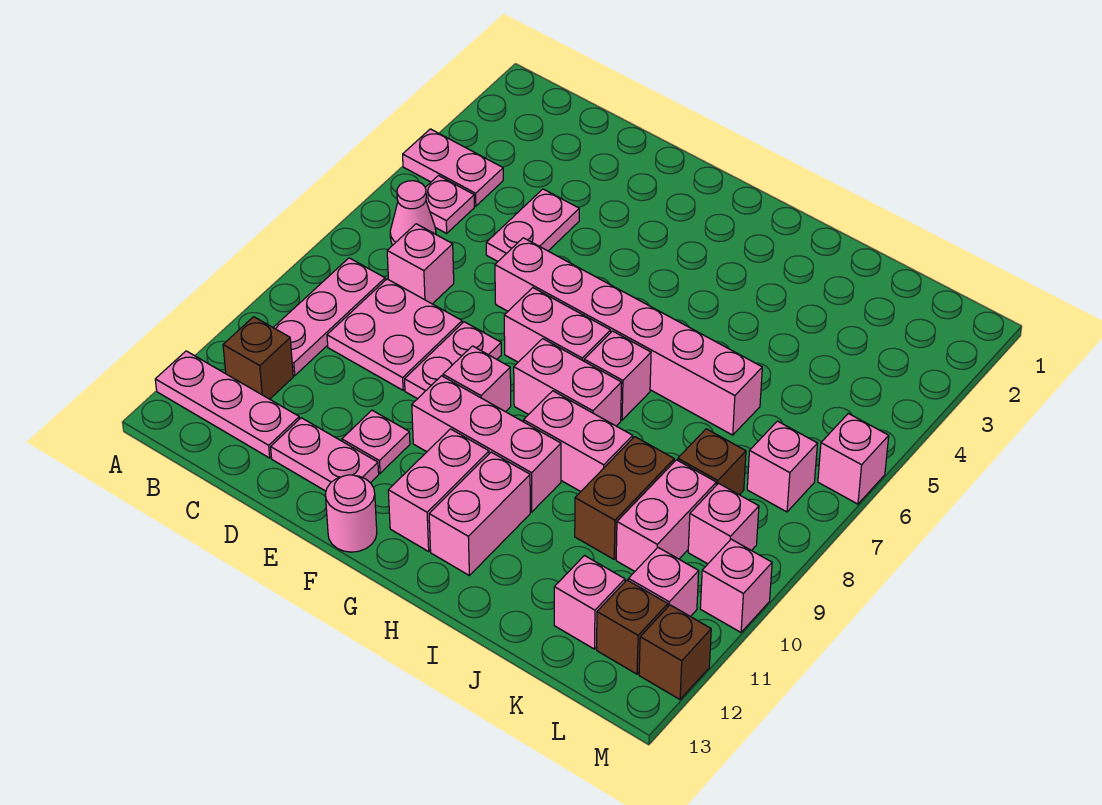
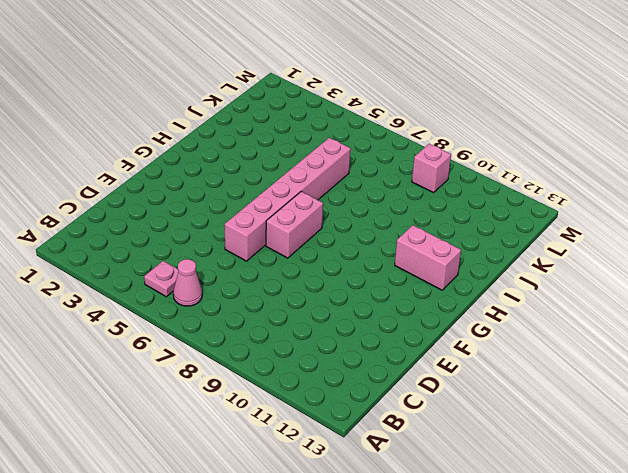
none -> pink plate A4:B4 level 1
none -> pink plate A12:C12 level 1
none -> pink plate B8:B10 level 1
none -> brown brick B11 level 1

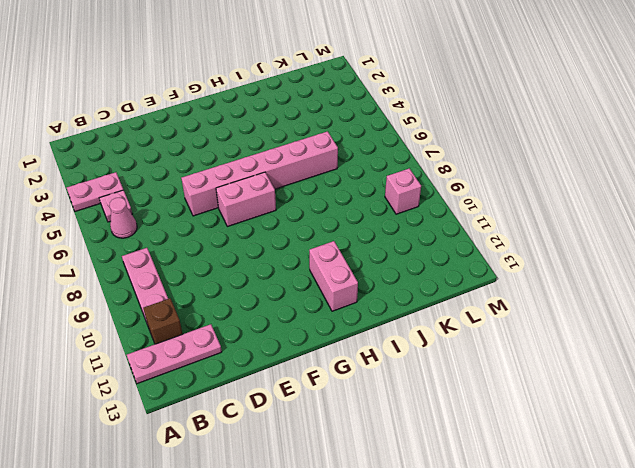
none -> pink brick C7 level 1
none -> pink plate C8:D9 level 1
none -> pink plate D4:D5 level 1
none -> pink plate D12:E12 level 1

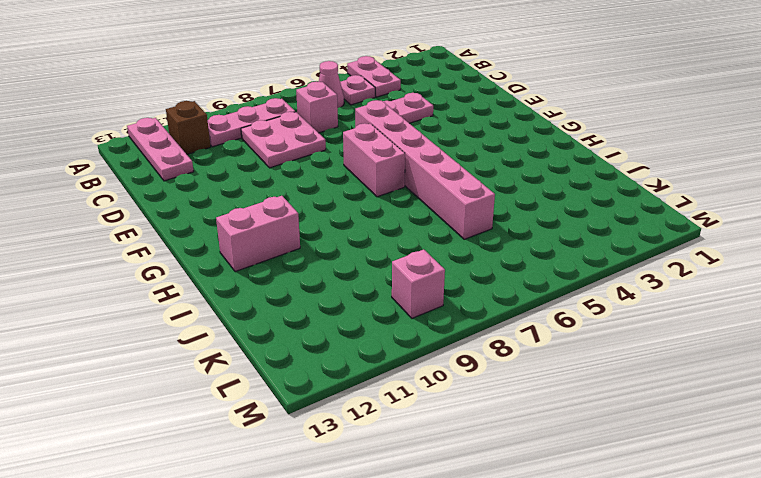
none -> pink plate D12:E12 level 1
none -> pink plate E8:E9 level 1
none -> pink plate E11 level 1
none -> pink brick F9 level 1

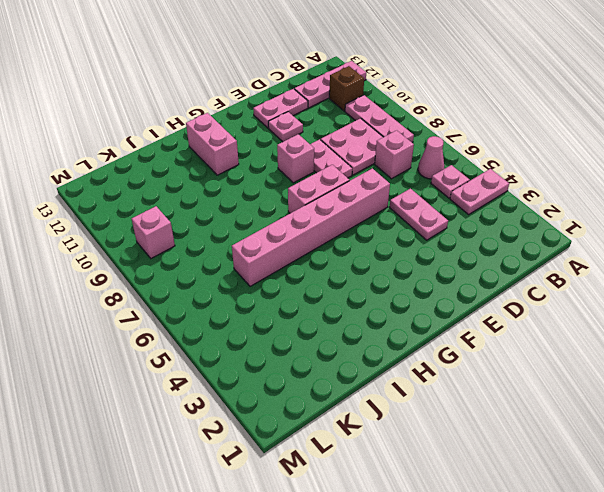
none -> pink brick F10:H10 level 1
none -> pink round brick F13 level 1
none -> pink brick G8:H8 level 1
none -> pink brick G11:G12 level 1

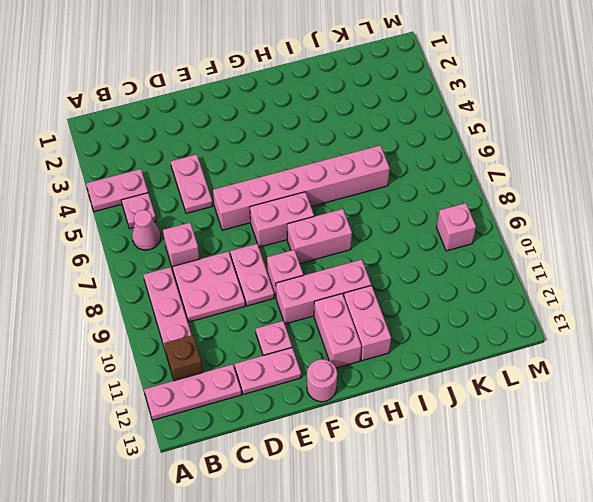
none -> pink brick H7 level 1
none -> pink brick H9:I9 level 1
none -> brown brick J9:J10 level 1
none -> brown brick K8 level 1

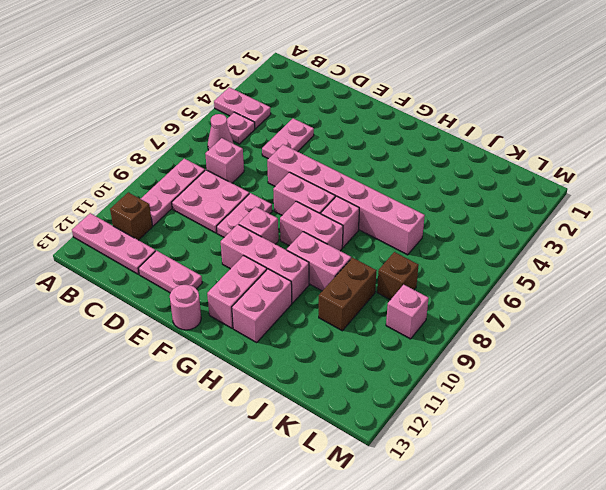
none -> pink plate E11 level 1
none -> pink brick K9:K10 level 1
none -> pink brick K12 level 1
none -> pink brick L7 level 1

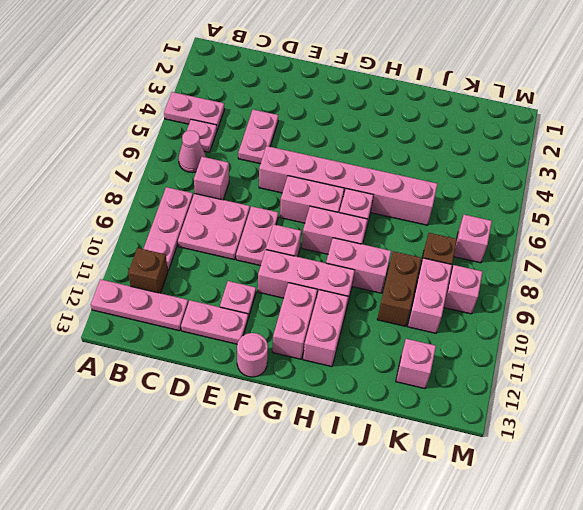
none -> pink brick L11 level 1
none -> brown brick L12 level 1
none -> pink brick M6 level 1
none -> pink brick M10 level 1

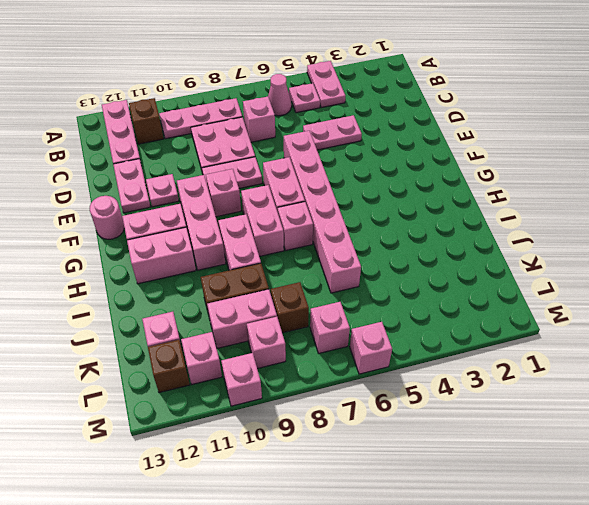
none -> brown brick M12 level 1

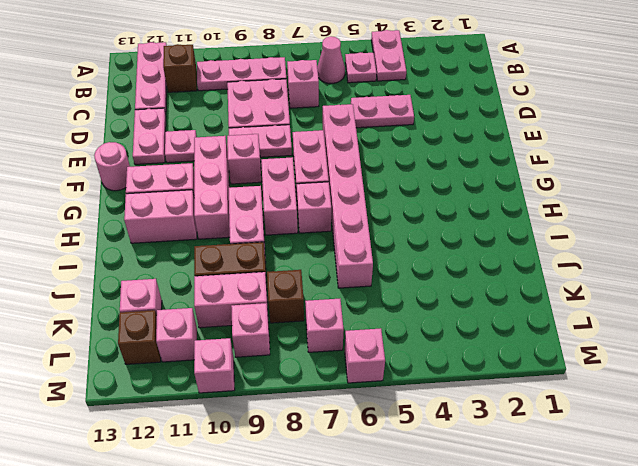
none -> brown brick M12 level 1

